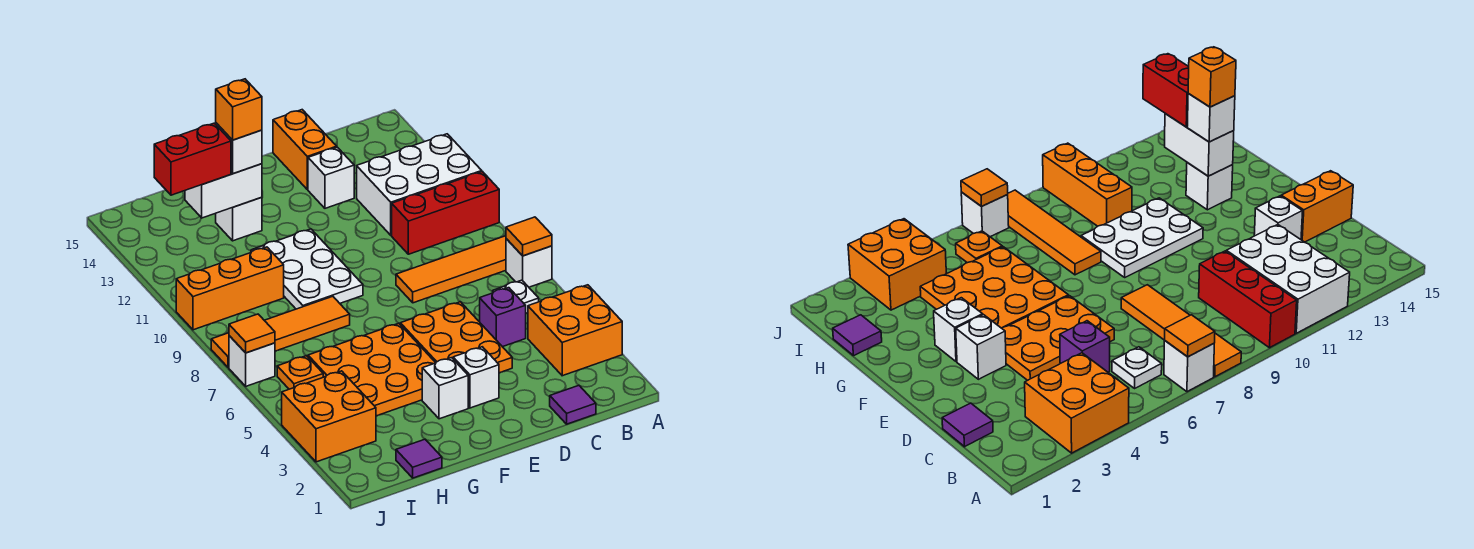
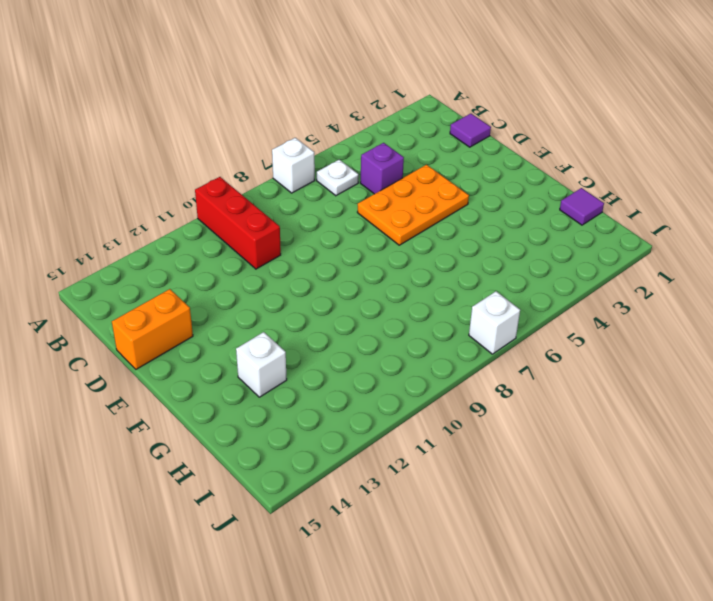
none -> orange brick A3:B4 level 1
none -> orange tile A8:D8 level 1
none -> white brick A11:C12 level 1

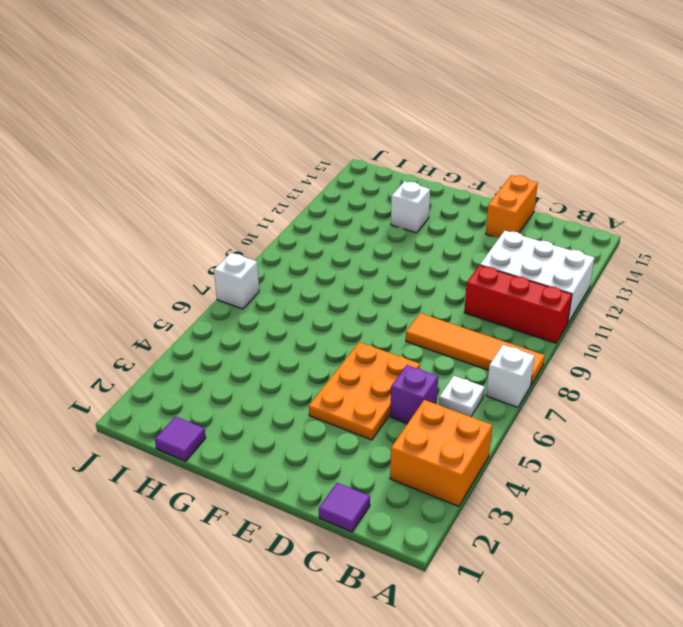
none -> white brick D13 level 1
none -> white brick E3 level 1
none -> white brick F3 level 1

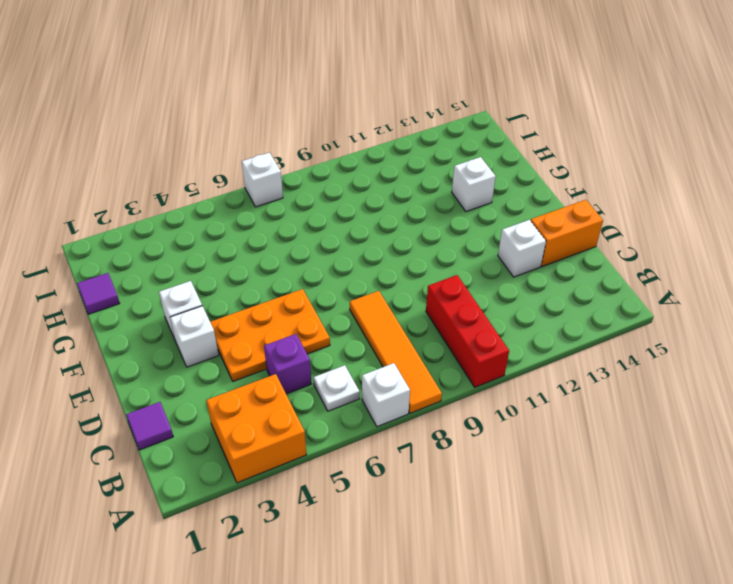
none -> white brick A11:C12 level 1
none -> orange plate F4:H6 level 1
none -> white plate F9:G11 level 1

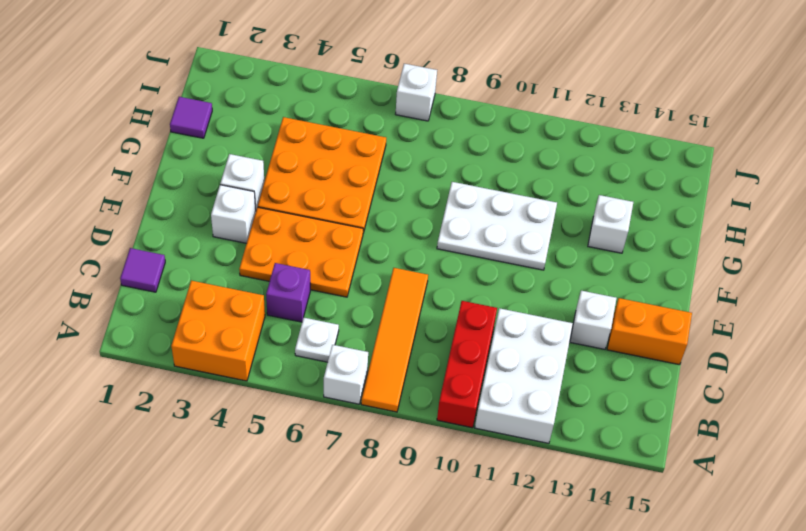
none -> orange tile G8:J8 level 1
none -> orange brick H10:J10 level 1
none -> orange brick I3:J4 level 1

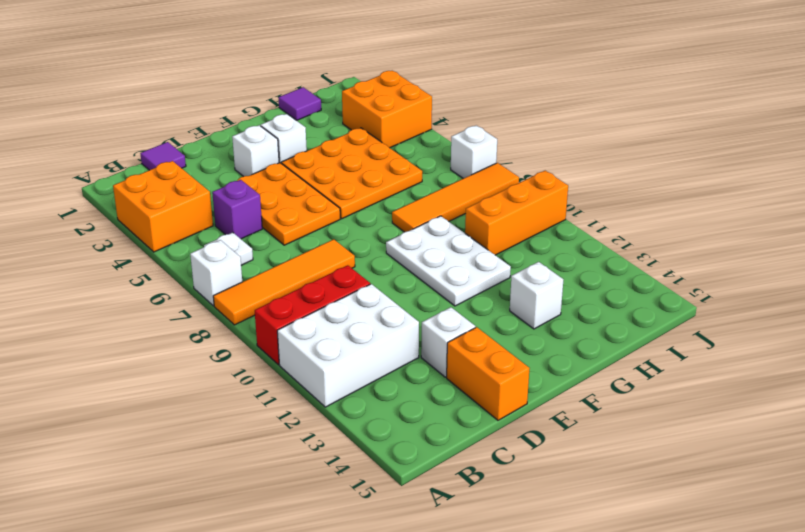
none -> orange plate I6 level 1
none -> orange tile A7 level 2
none -> white brick G13:H13 level 2

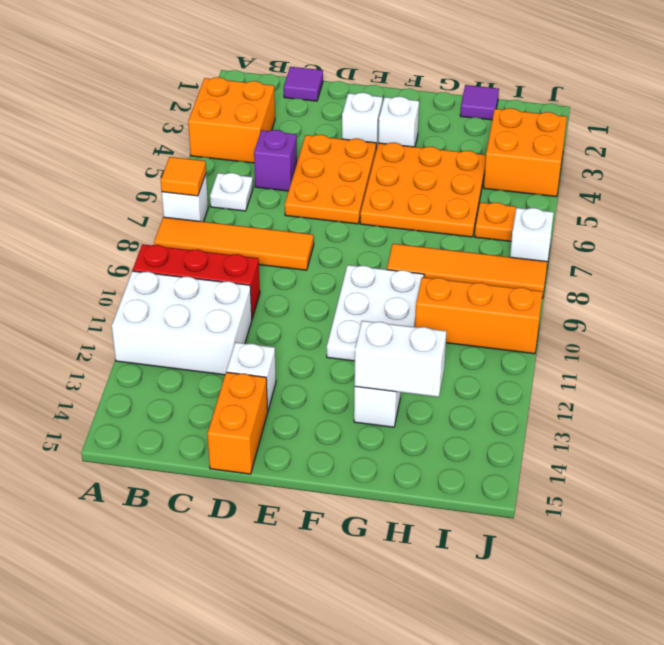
none -> orange tile J7 level 2
none -> white brick G13 level 3
none -> red brick H13:I13 level 3

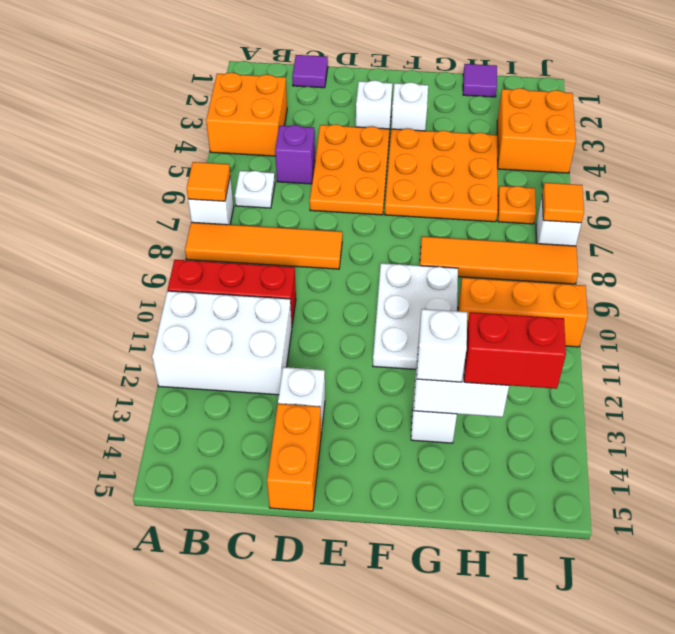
none -> orange brick G13 level 4

